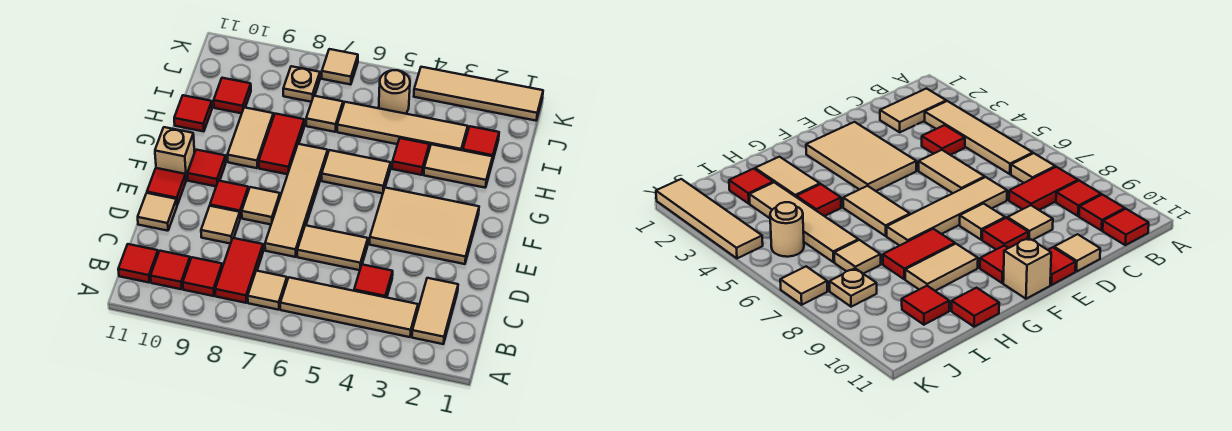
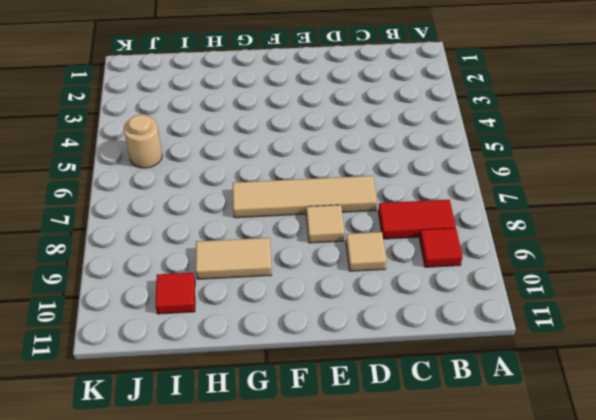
none -> tan tile B2:C2 level 1
none -> tan tile B3:B6 level 1
none -> tan tile B7 level 1
none -> red tile B10 level 1

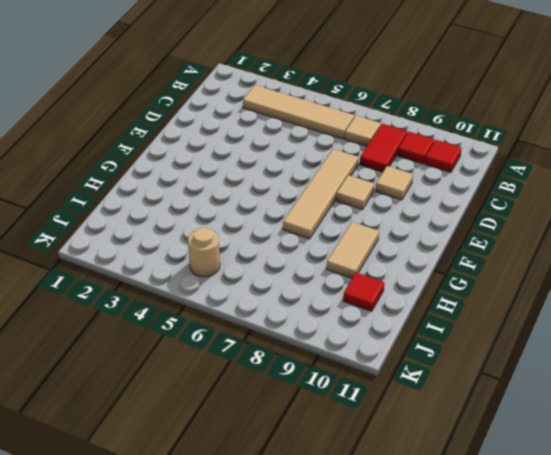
none -> tan tile B2:C2 level 1
none -> red tile B11 level 1
none -> red tile C4 level 1
none -> tan tile D5:D6 level 1

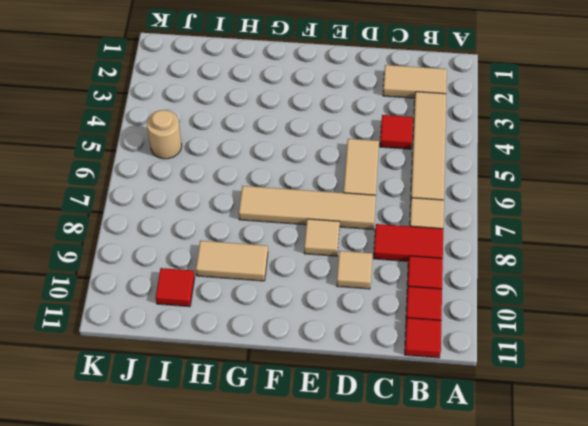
none -> tan tile D11 level 1
none -> tan tile E2:F4 level 1
none -> red tile E9 level 1
none -> red tile E11 level 1

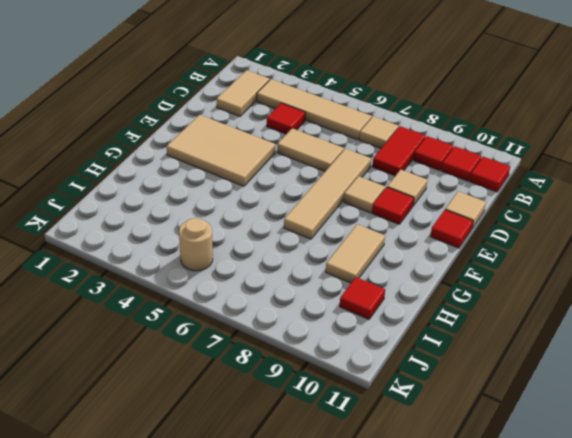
none -> red tile F10 level 1
none -> tan brick F11 level 1
none -> tan tile G5:G6 level 1
none -> red tile G8:H8 level 1

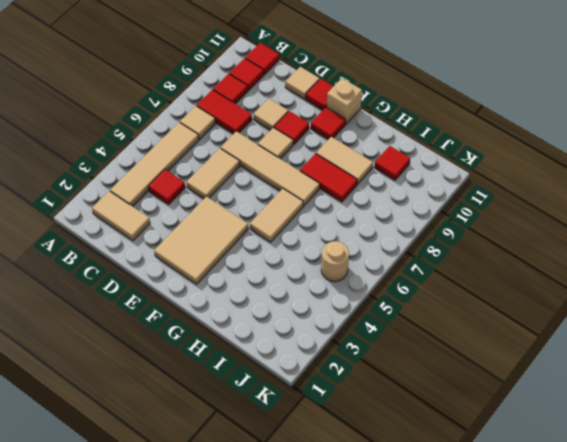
none -> tan tile H2:H3 level 1
none -> red tile H4 level 1
none -> red tile H11 level 1
none -> red tile I2 level 1

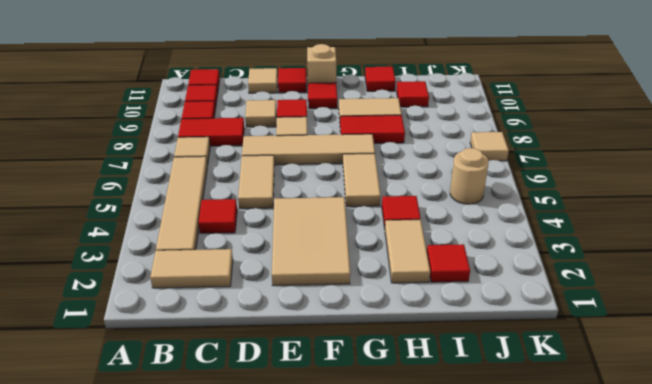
none -> tan tile I3:I6 level 1
none -> tan tile I7 level 1
none -> tan plate J8 level 1
none -> tan tile K1:K4 level 1

